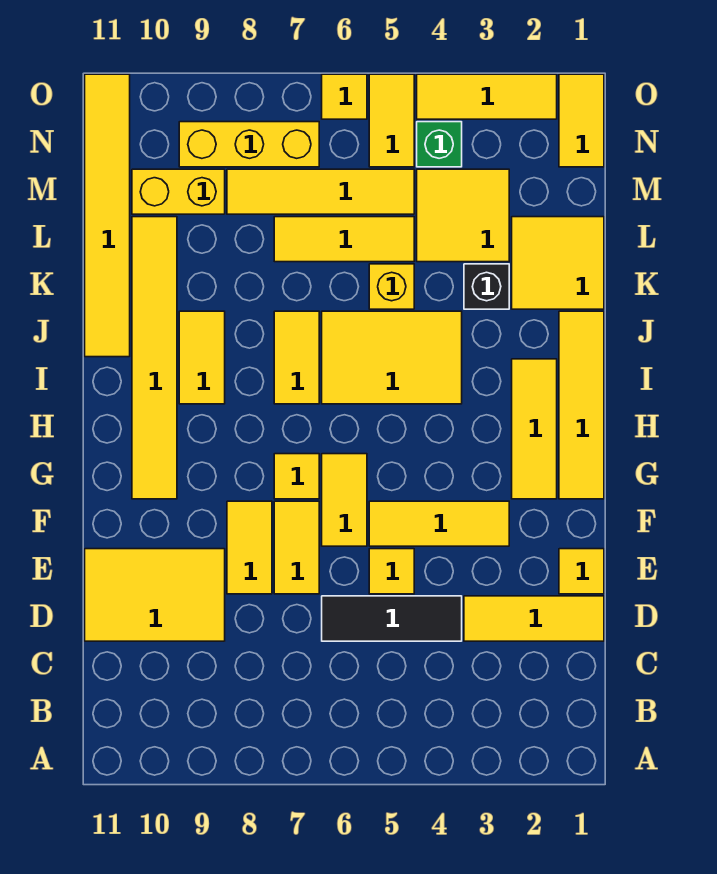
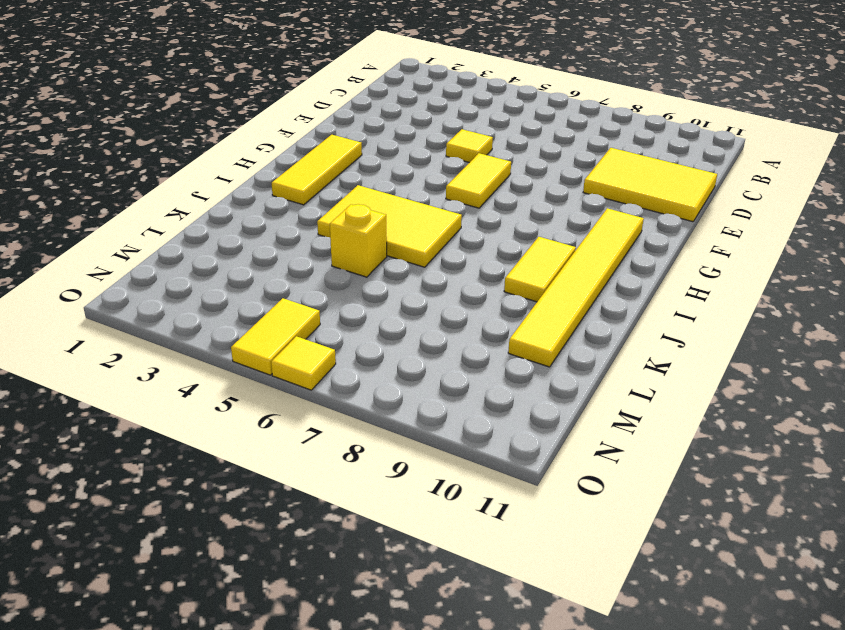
none -> yellow tile D1:D3 level 1
none -> black tile D4:D6 level 1
none -> yellow tile E1 level 1
none -> yellow tile E7:F7 level 1

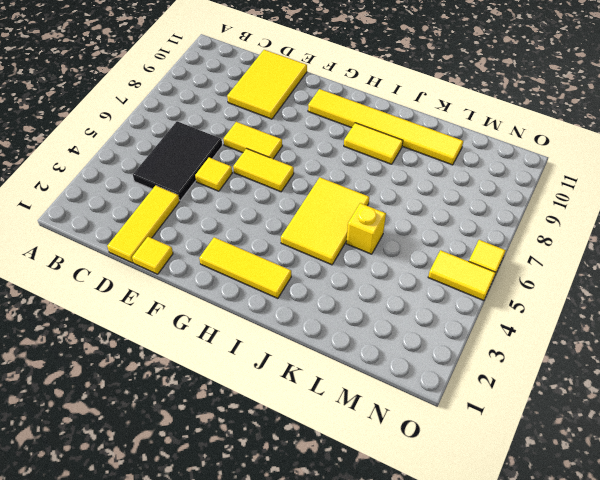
black tile C4:D6 level 1 -> black tile D4:D6 level 1
none -> yellow tile E8:F8 level 1
none -> yellow tile F3:F5 level 1
none -> yellow tile G1:J1 level 1
none -> yellow tile G7 level 1

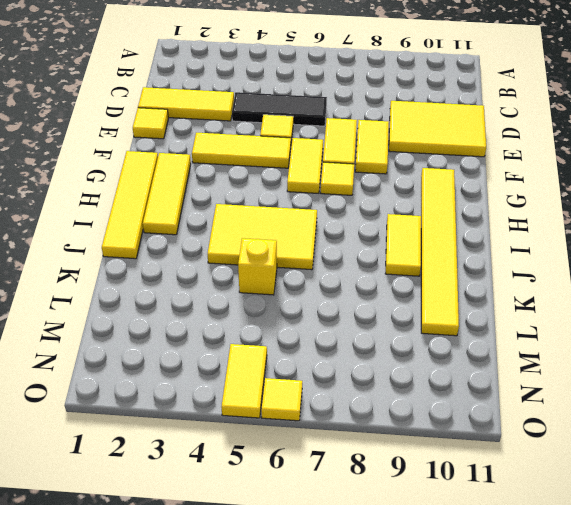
none -> yellow tile I7:J7 level 1
none -> yellow tile J11:O11 level 1
none -> yellow tile K1:L2 level 1
none -> black brick K3 level 1

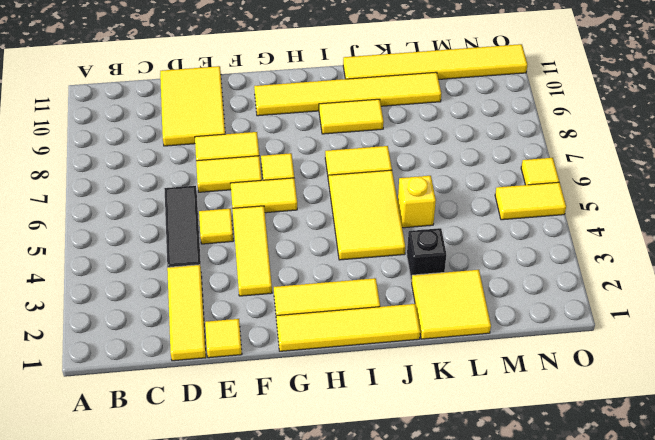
none -> yellow tile L3:M4 level 1
none -> yellow tile L5:L7 level 1
none -> yellow tile M5:M8 level 1
none -> yellow brick M9:M10 level 1

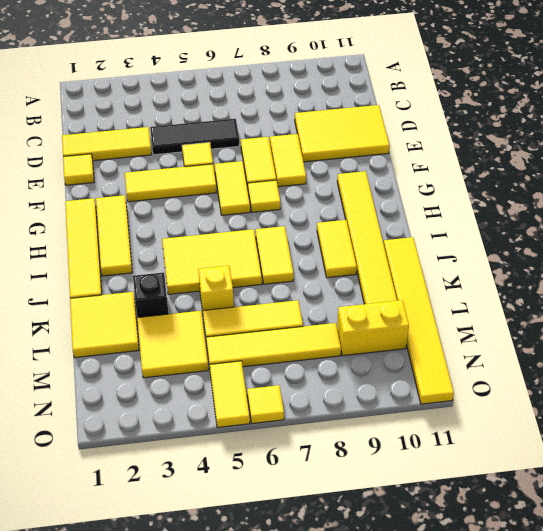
none -> yellow tile N1:O1 level 1
none -> green brick N4 level 1
none -> yellow brick N7:N9 level 1
none -> yellow tile O2:O4 level 1

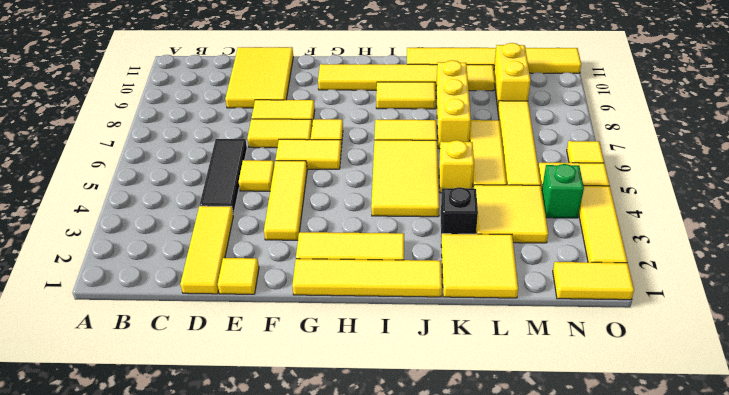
yellow brick K7:K9 level 1 -> yellow brick N7:N9 level 1

